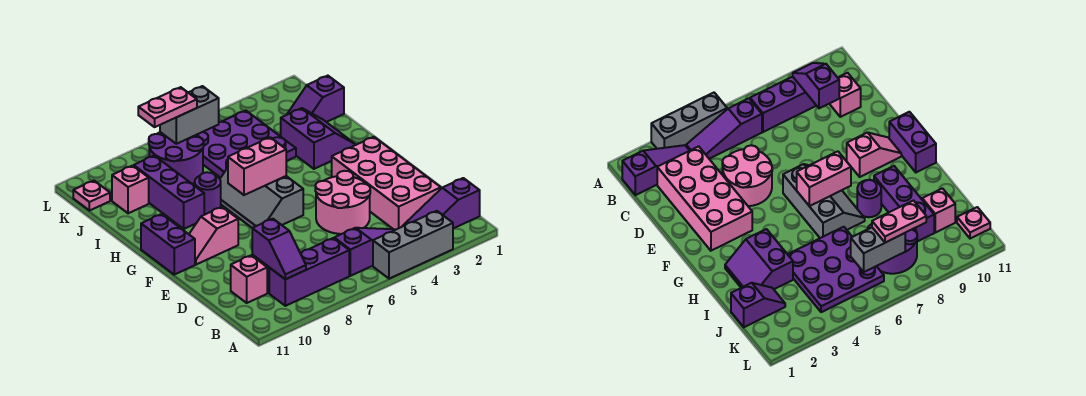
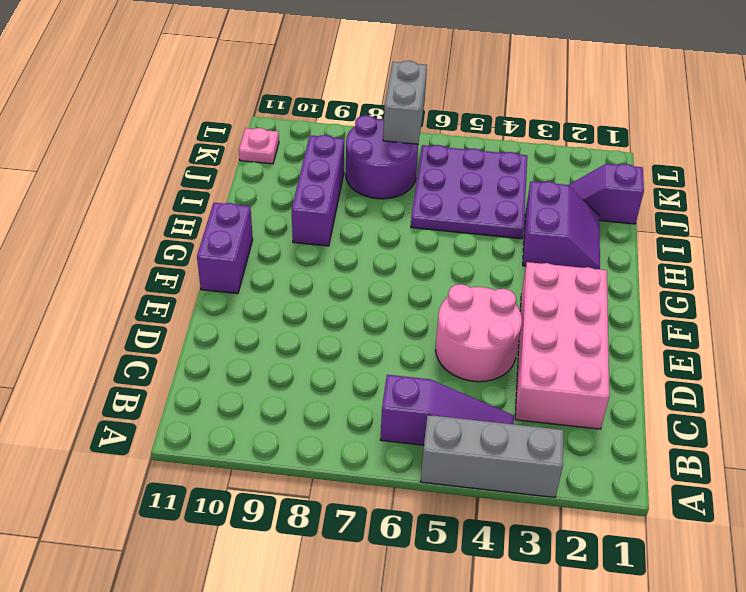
grey brick K7:L7 level 2 -> grey brick K6:K7 level 2
none -> purple slope B1:B3 level 1 top 1
none -> purple brick B7:B9 level 1
none -> pink brick C10 level 1

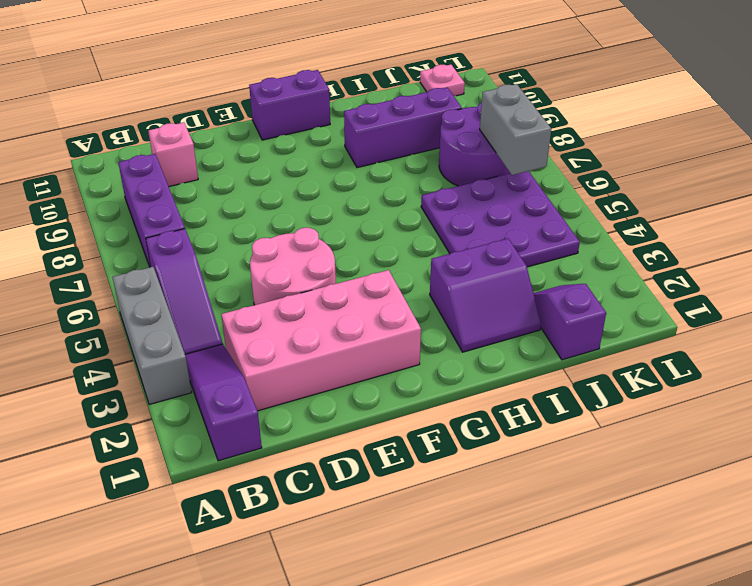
none -> grey slope F6:H7 level 1 top 6
none -> pink slope F9:F10 level 1 top 9
none -> purple round brick H8 level 1

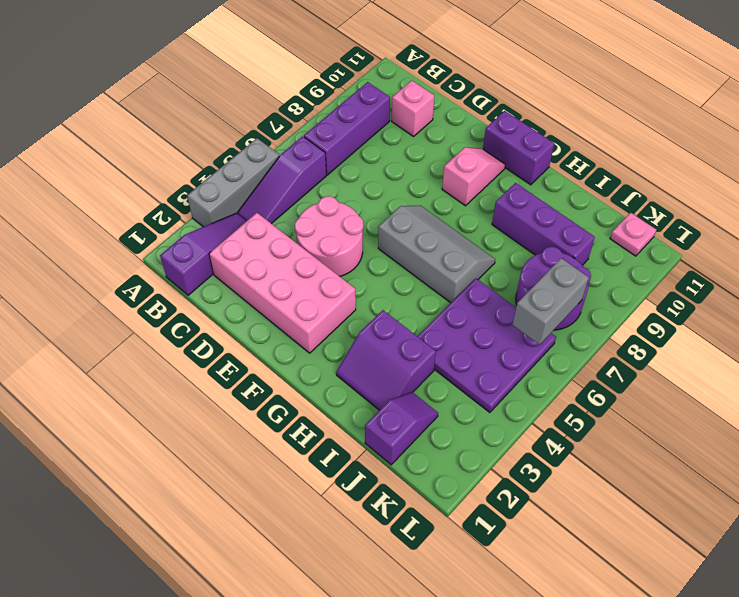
none -> purple round brick H8 level 1
none -> pink brick J10 level 1
none -> purple slope B9:C9 level 2 top C

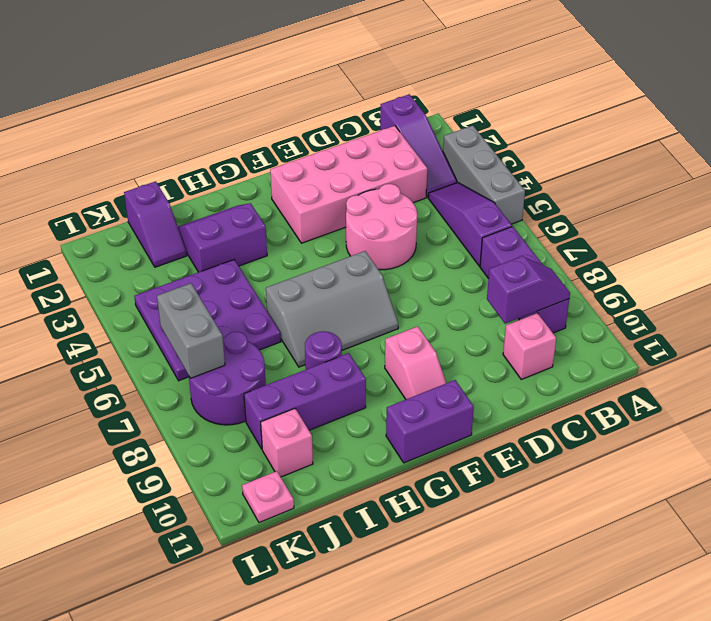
none -> pink brick G6:G7 level 2
none -> pink plate K7:K8 level 3

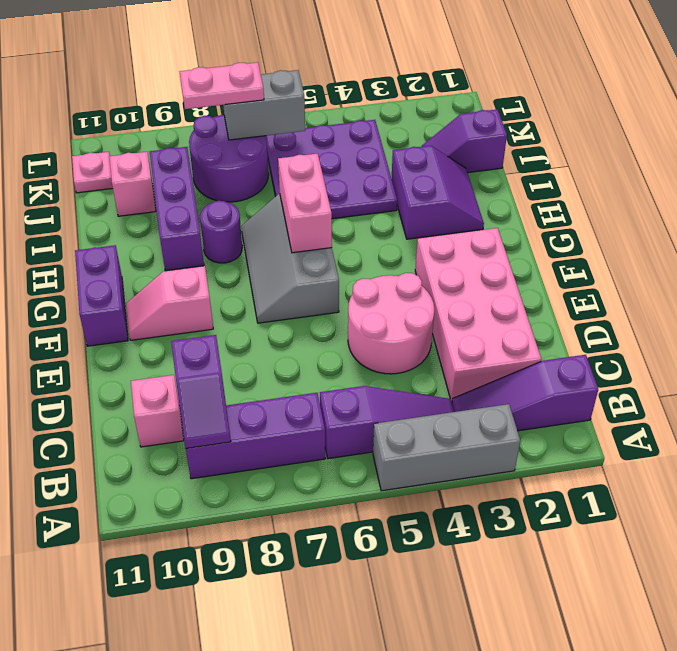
pink brick G6:H6 level 2 -> pink brick G6:G7 level 2

